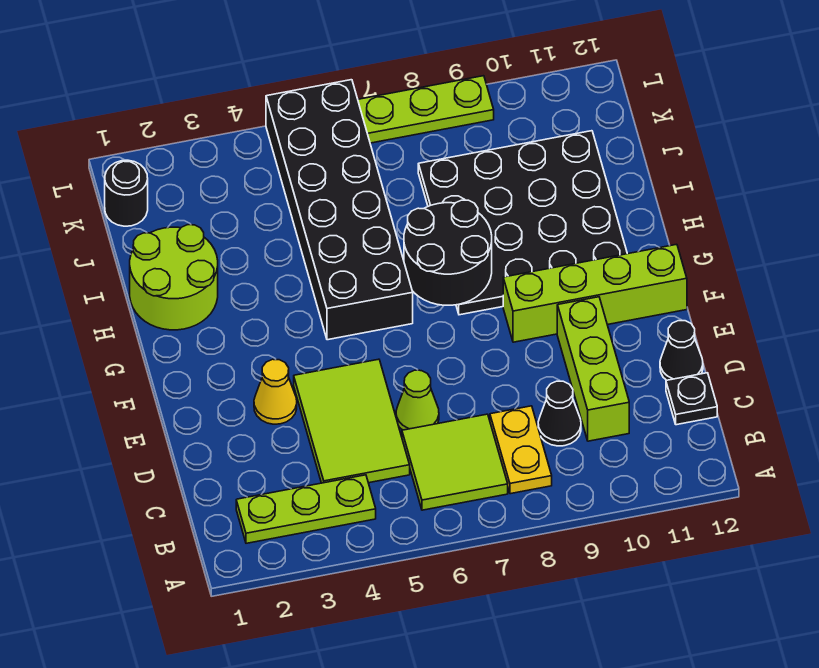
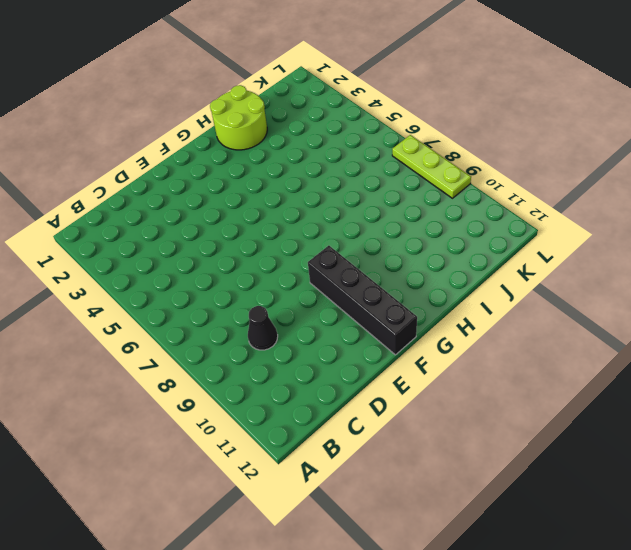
black brick F9:F12 level 1 -> lime brick F9:F12 level 1
none -> lime plate B2:B4 level 1
none -> lime tile B6:C7 level 1
none -> yellow plate B8:C8 level 1

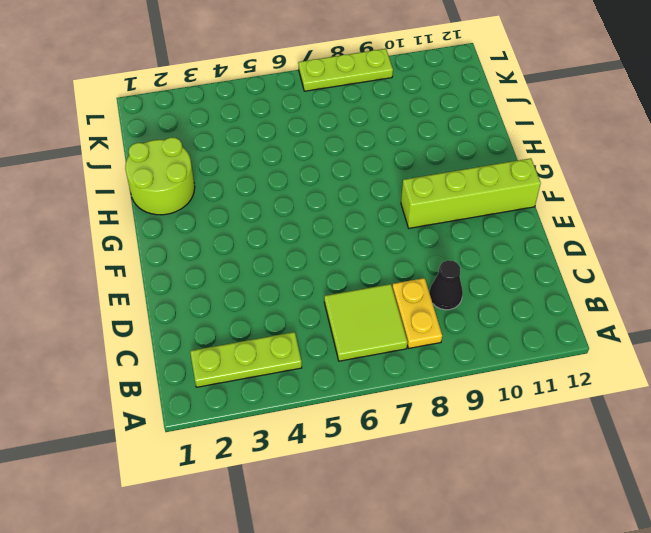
none -> lime tile C4:E5 level 1
none -> lime brick C10:E10 level 1
none -> black plate C12 level 1

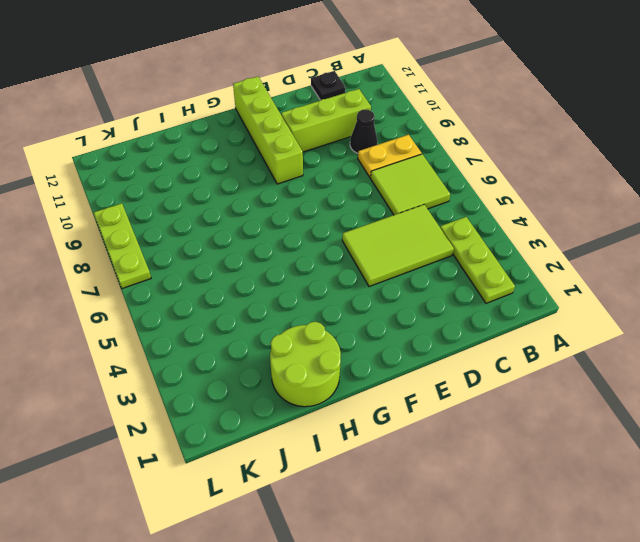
none -> lime cone D6 level 1
none -> black cone D12 level 1
none -> yellow cone E3 level 1

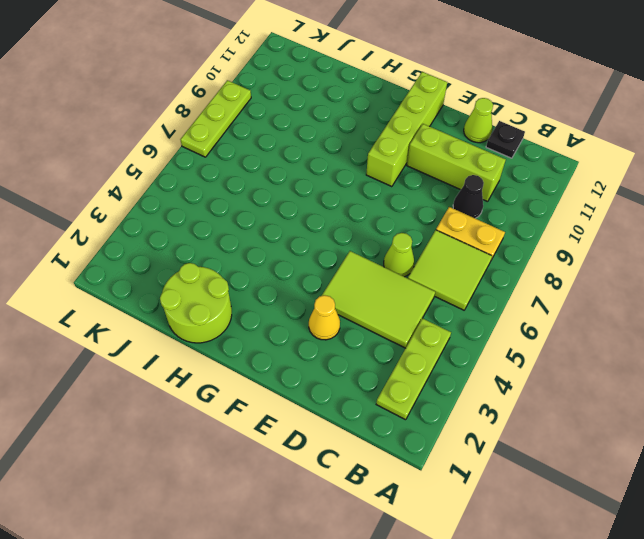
lime cone D12 level 1 -> black cone D12 level 1
none -> black brick G5:L6 level 1
none -> black plate G8:J11 level 1
none -> black round brick K1 level 1

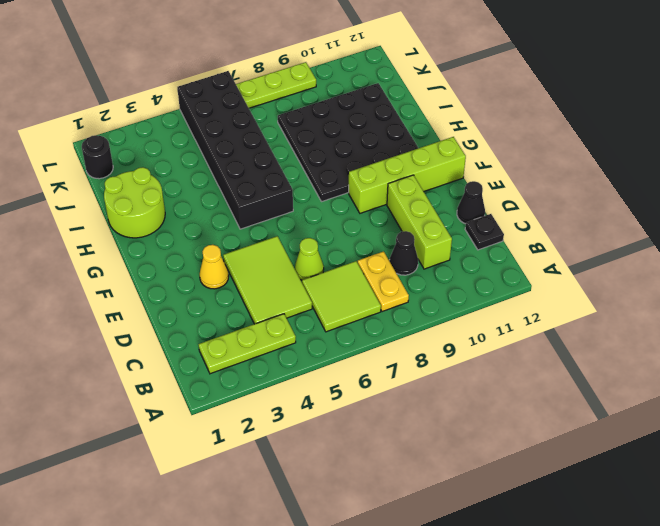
none -> black round brick G7:H8 level 2

